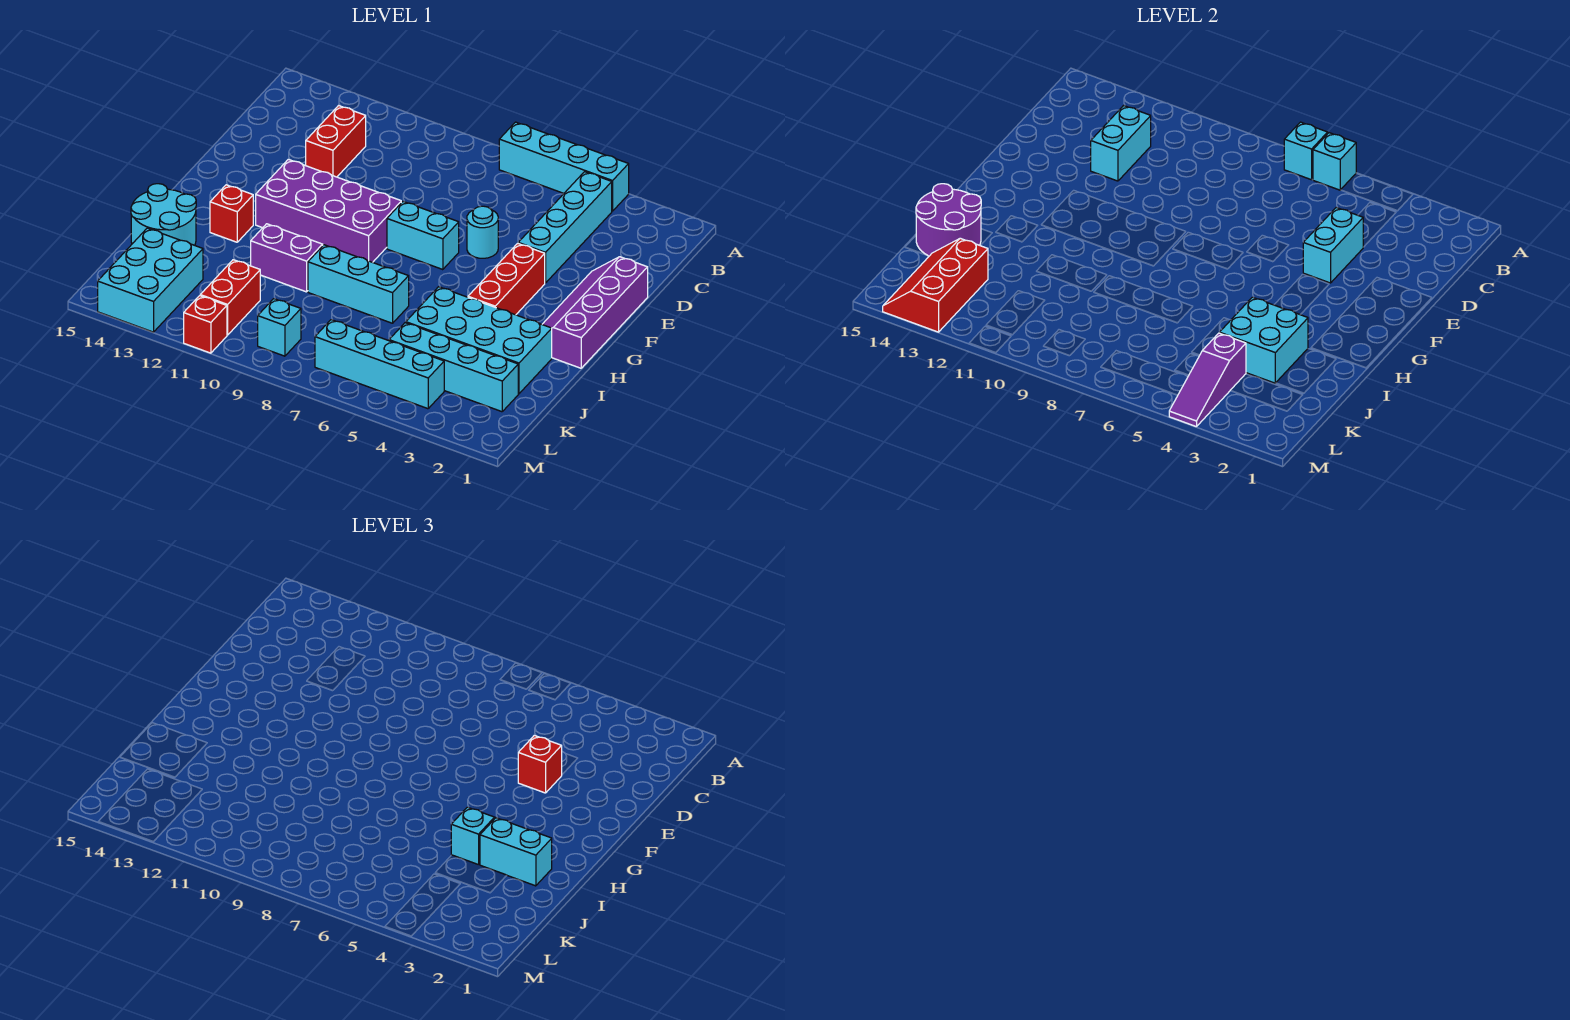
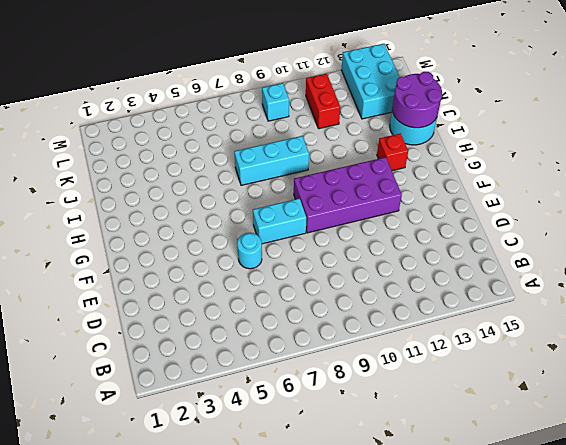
none -> cyan brick A4:A7 level 1
none -> cyan brick B4:E4 level 1
none -> red brick C12:D12 level 1
none -> purple slope E1:H2 level 1 top 1

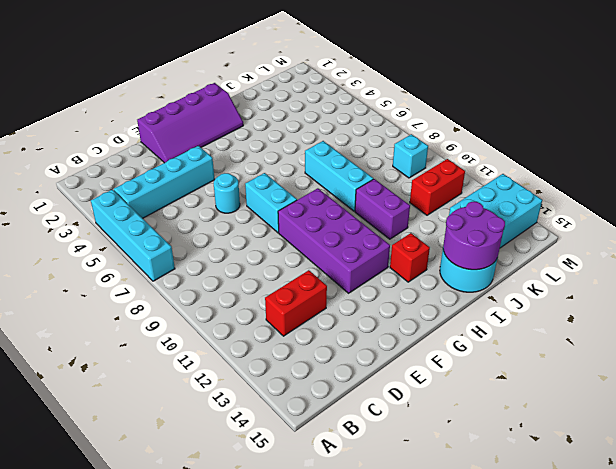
none -> red brick F4:H4 level 1
none -> cyan brick I2:J5 level 1
none -> cyan brick K2:K5 level 1
none -> cyan brick L4:L7 level 1

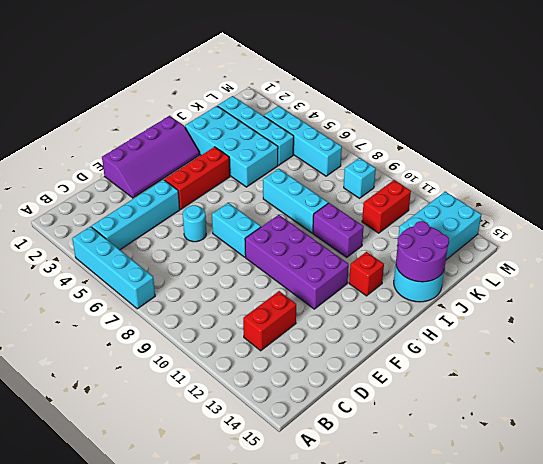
none -> red brick M11 level 1
none -> cyan brick A6 level 2
none -> cyan brick A7 level 2
none -> cyan brick C12:D12 level 2

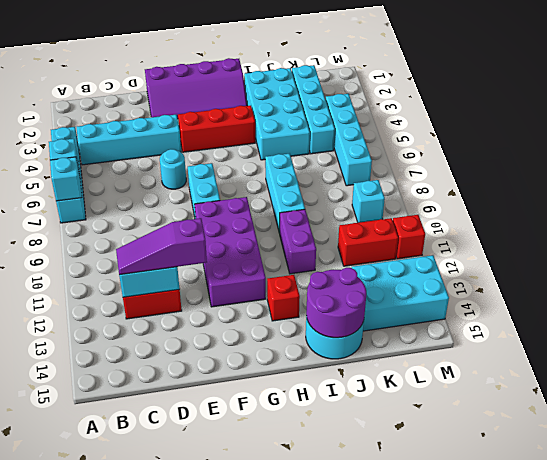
purple slope C12:E12 level 3 top E -> purple slope K4:M4 level 2 top K
none -> cyan brick D4:E4 level 2
none -> cyan brick I3:J4 level 2
none -> red slope K13:M14 level 2 top 13
none -> red brick E4 level 3

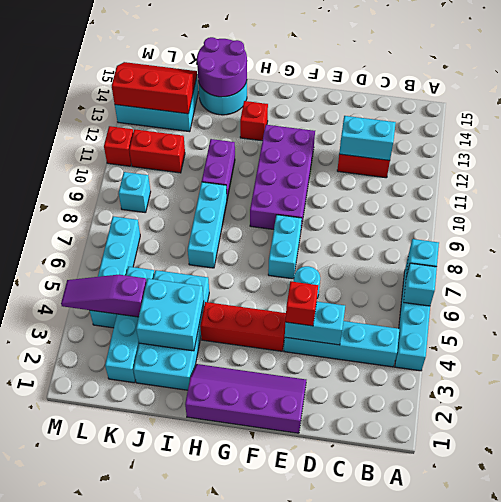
none -> cyan brick I2:I3 level 3
none -> cyan brick I4 level 3

